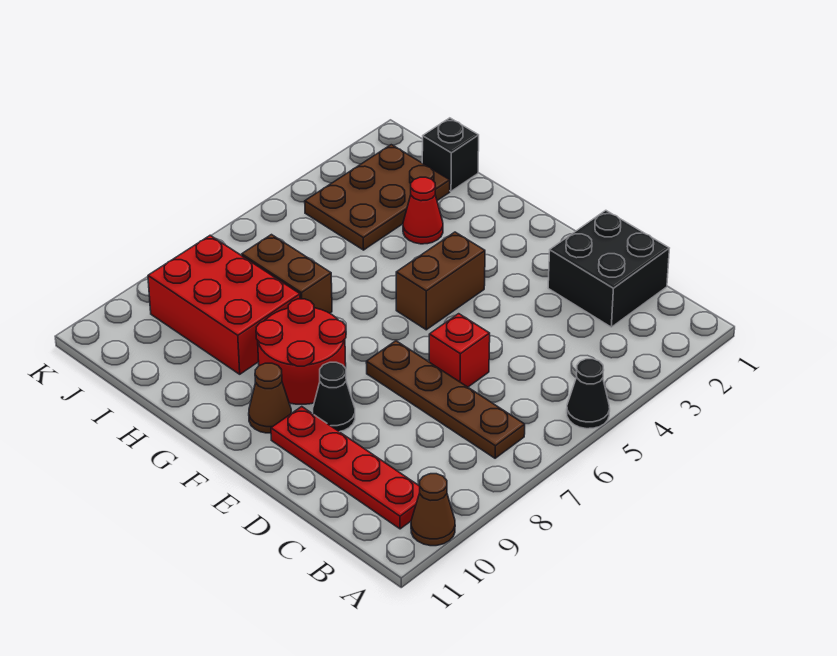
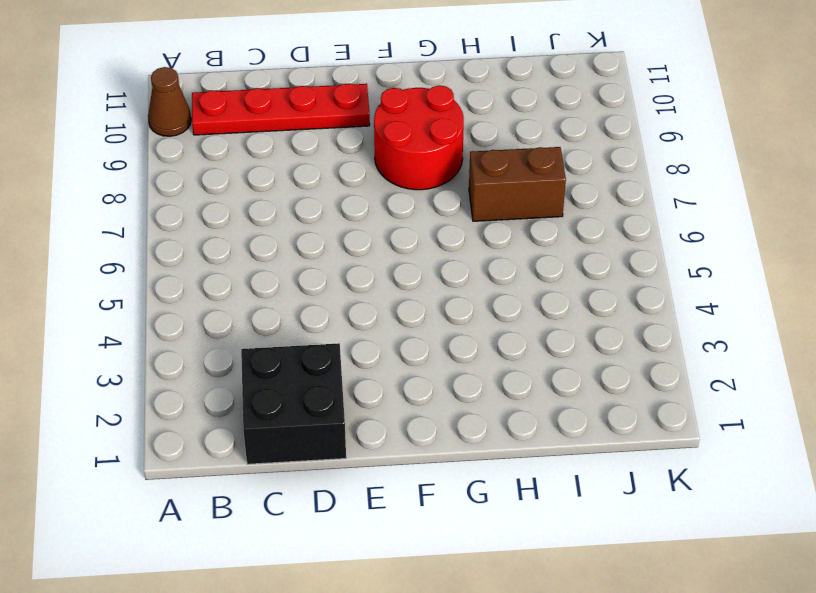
none -> black cone A5 level 1
none -> brown plate B7:E7 level 1
none -> red brick D6 level 1

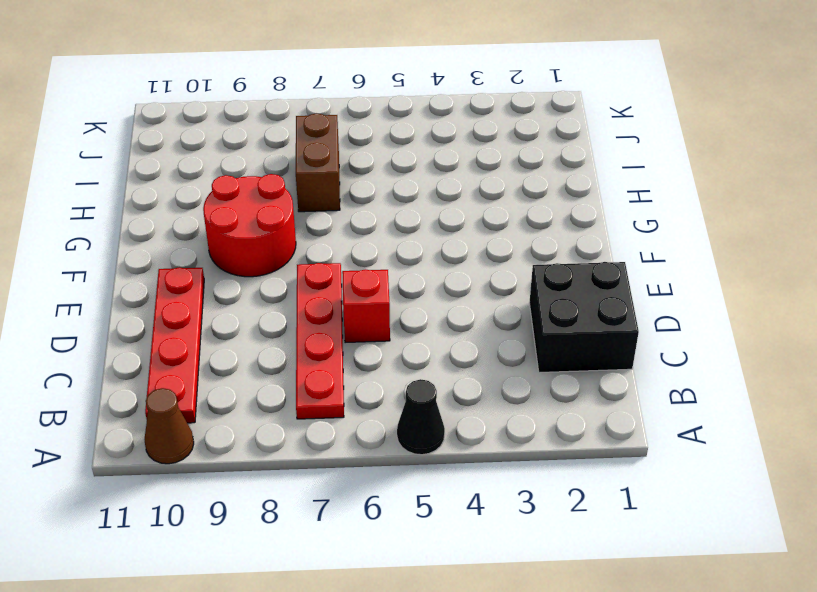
red plate B7:E7 level 1 -> brown plate B7:E7 level 1
none -> black cone E9 level 1
none -> brown brick F4:F5 level 1
none -> brown cone F10 level 1

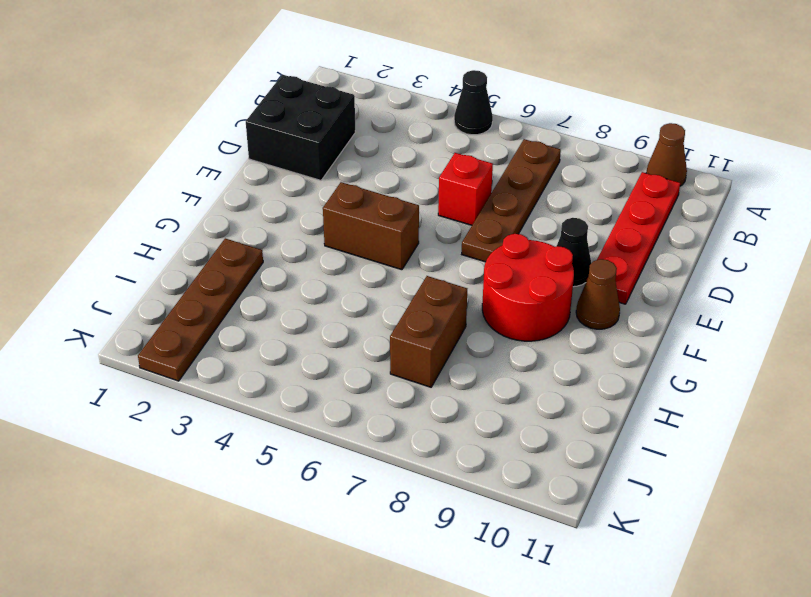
brown plate H2:K2 level 1 -> brown plate I2:J4 level 1
none -> red cone H3 level 1
none -> red brick H8:J9 level 1
none -> black brick I1 level 1

